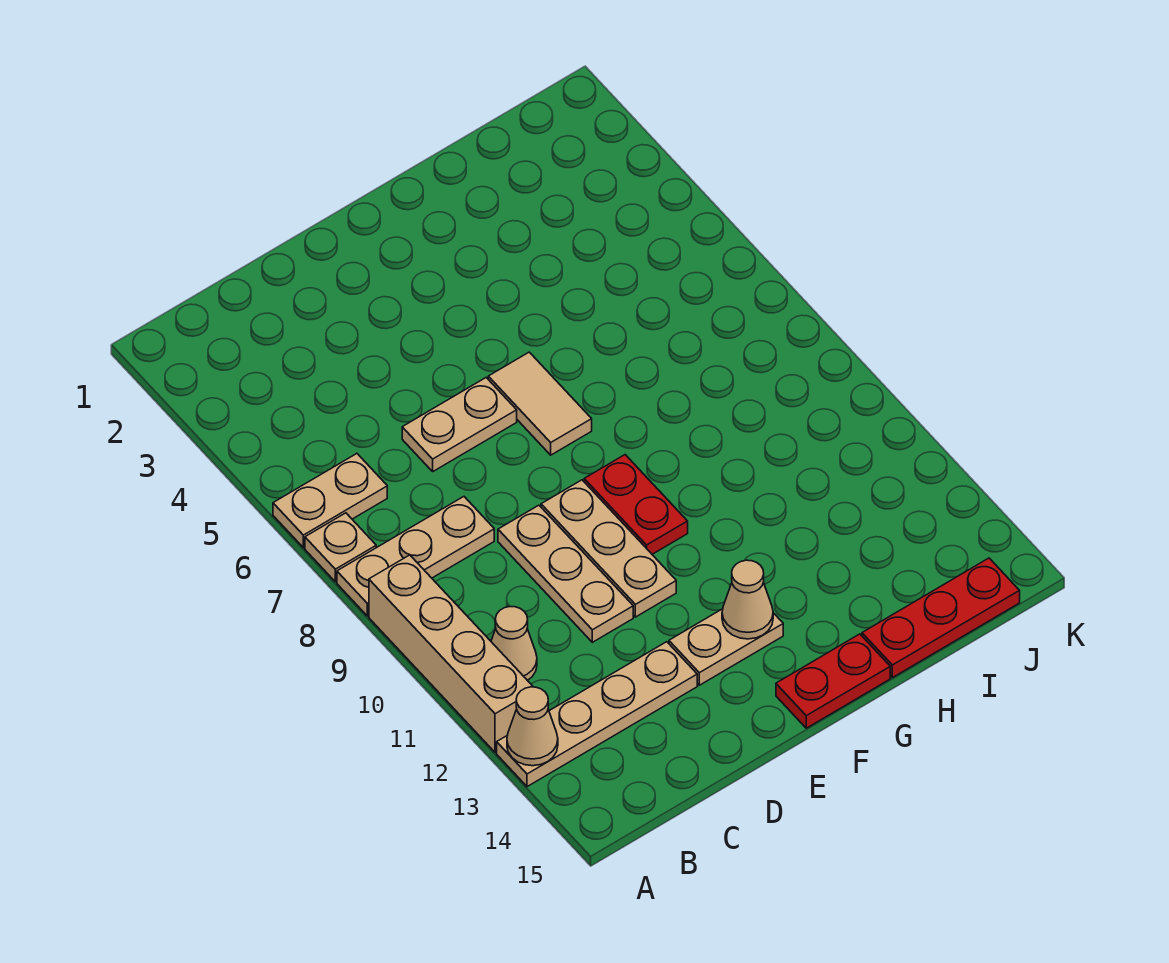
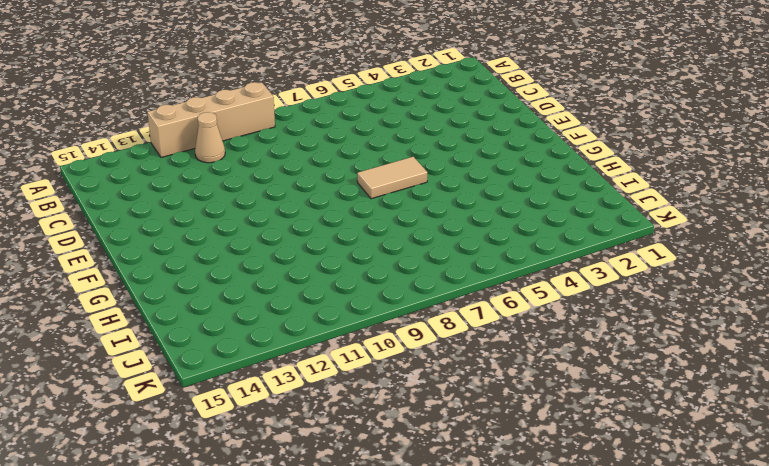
none -> tan plate A6:B6 level 1
none -> tan plate A7 level 1
none -> tan plate A8:C8 level 1

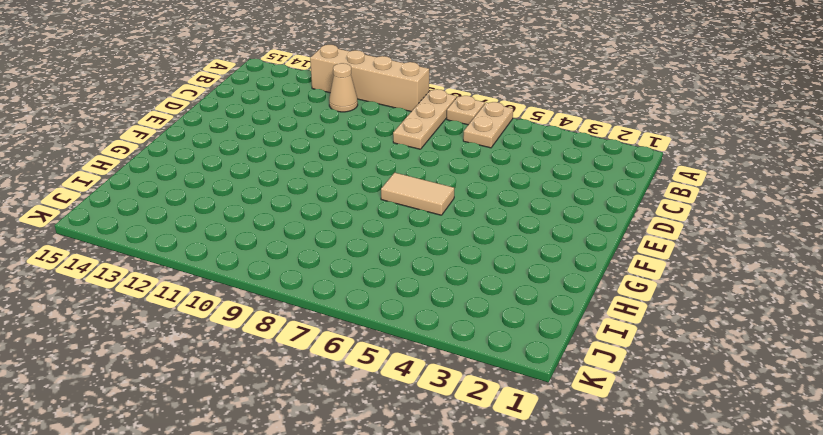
none -> tan plate A13:D13 level 1
none -> tan plate D6:E6 level 1
none -> tan plate D9:D11 level 1

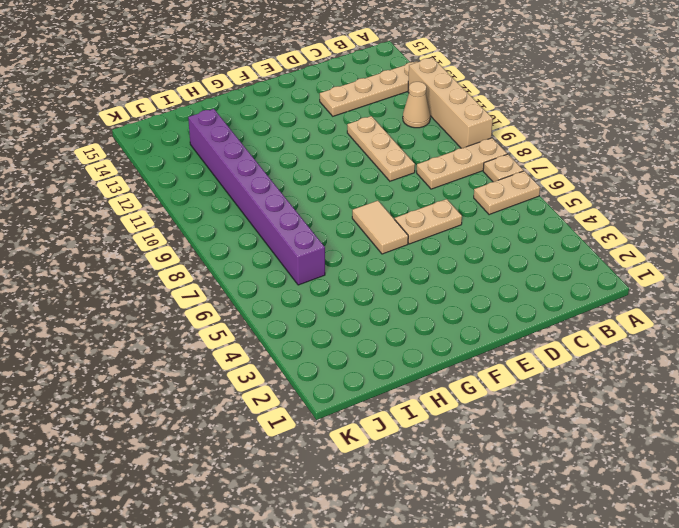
purple brick I6:I13 level 1 -> none
none -> tan plate E9:E11 level 1
none -> tan plate E13:F13 level 1
none -> red plate F9:F10 level 1

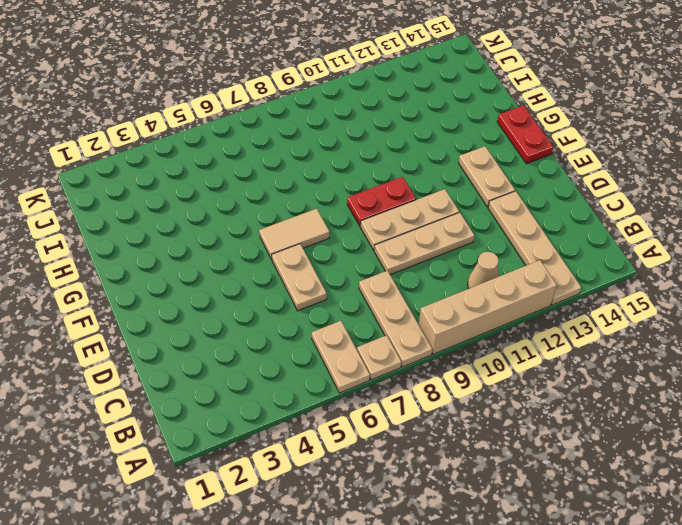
none -> red plate H15:J15 level 1
none -> tan cone A13 level 2
none -> tan cone F13 level 2

